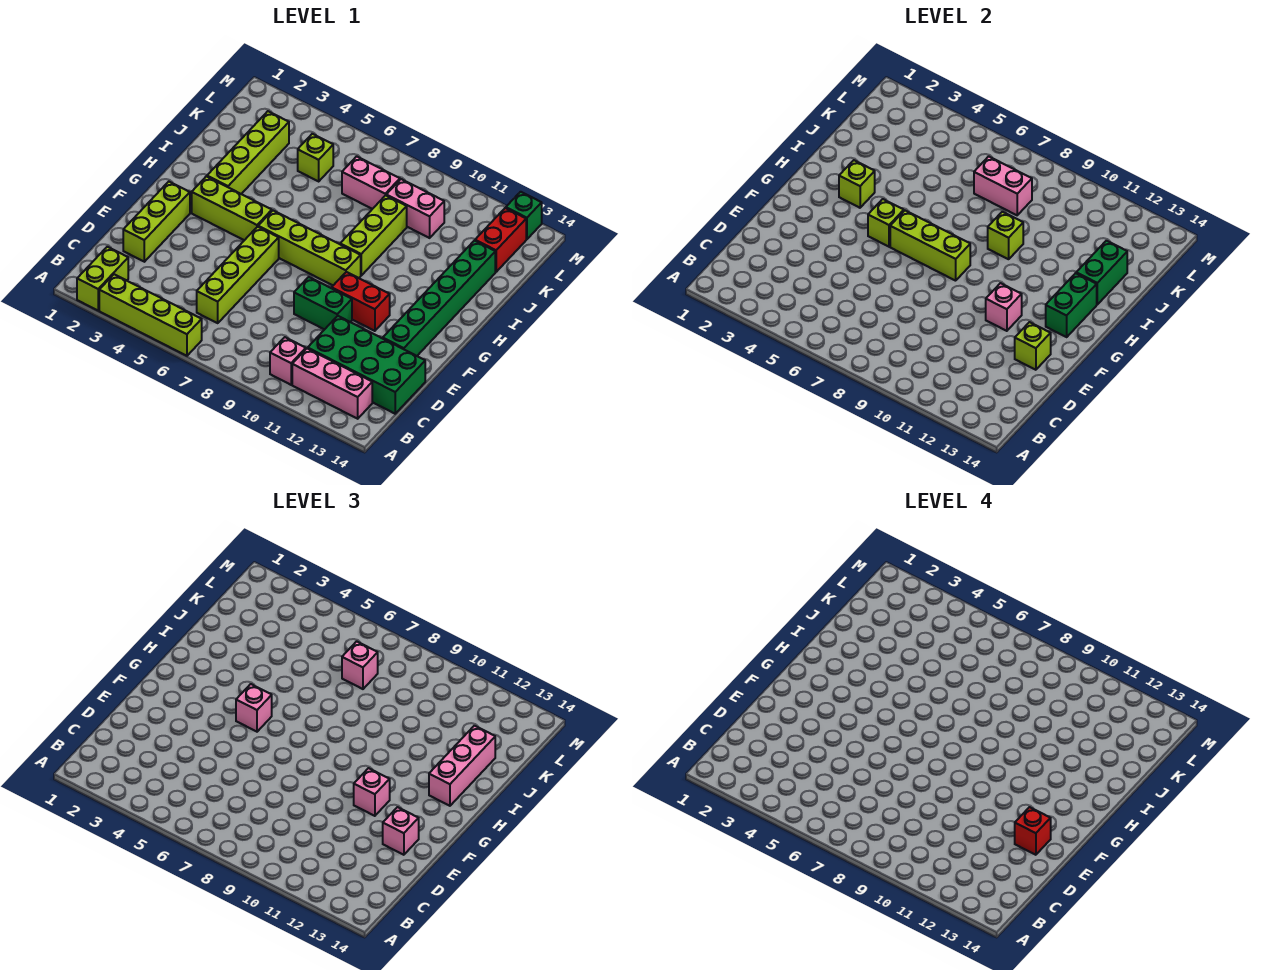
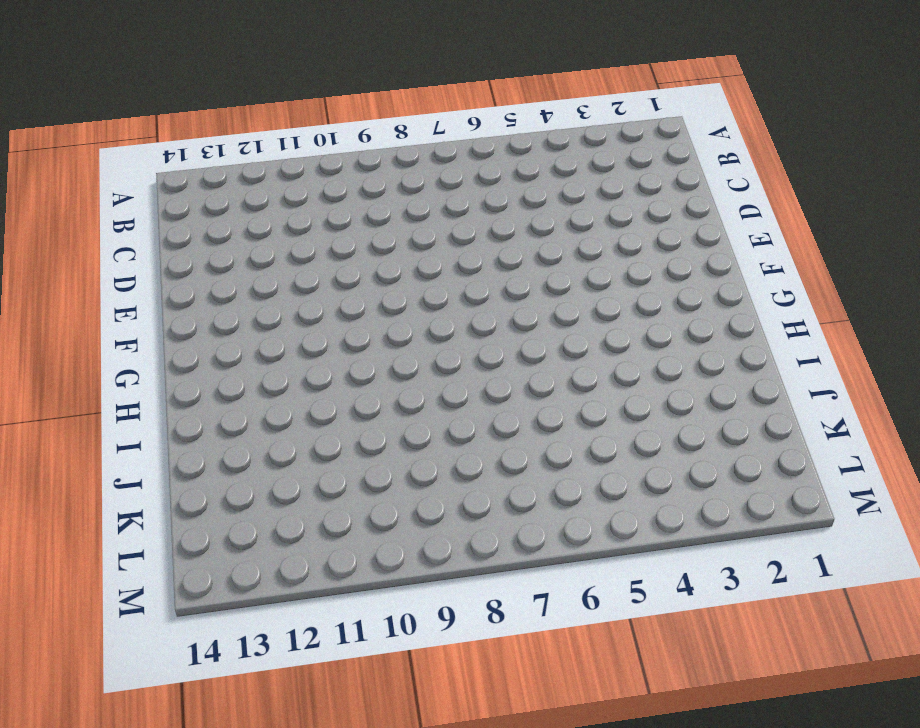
none -> lime brick A2:B2 level 1
none -> lime brick A3:A6 level 1
none -> pink brick B10 level 1
none -> pink brick B11:B13 level 1

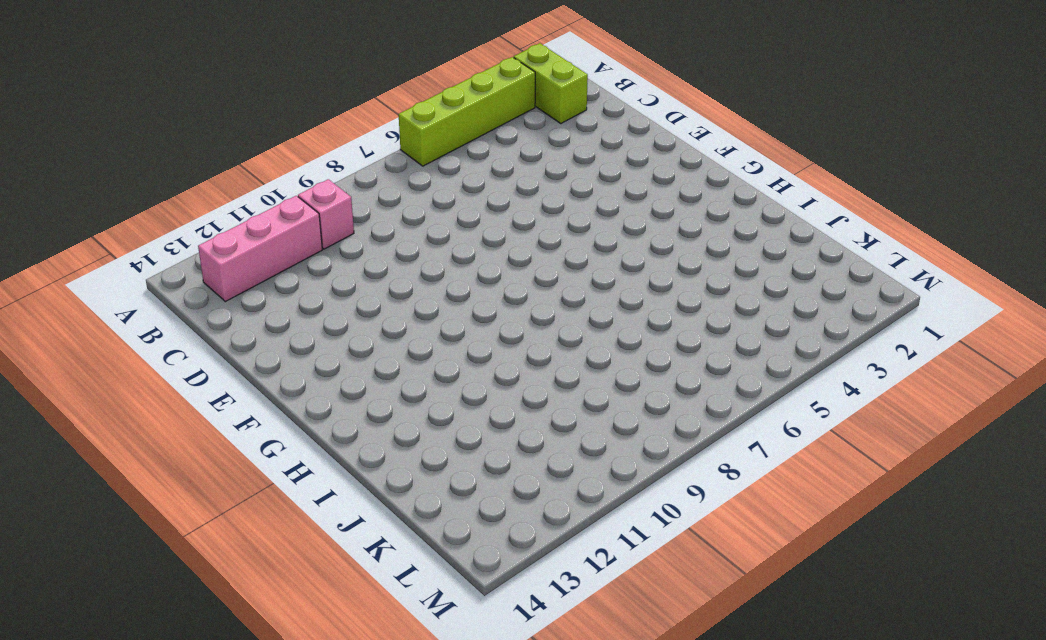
none -> lime brick C6:F6 level 1
none -> green brick C11:D14 level 1
none -> lime brick D2:F2 level 1
none -> green brick E9:E10 level 1

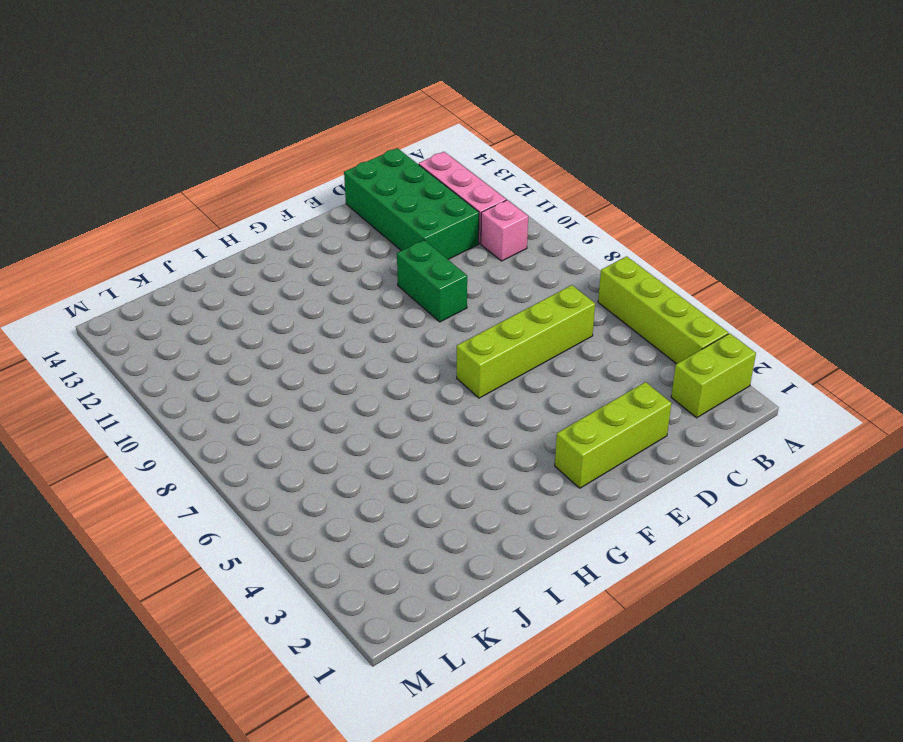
none -> green brick E13:J13 level 1
none -> red brick F10:F11 level 1
none -> lime brick G3:G5 level 1
none -> lime brick G6:G9 level 1

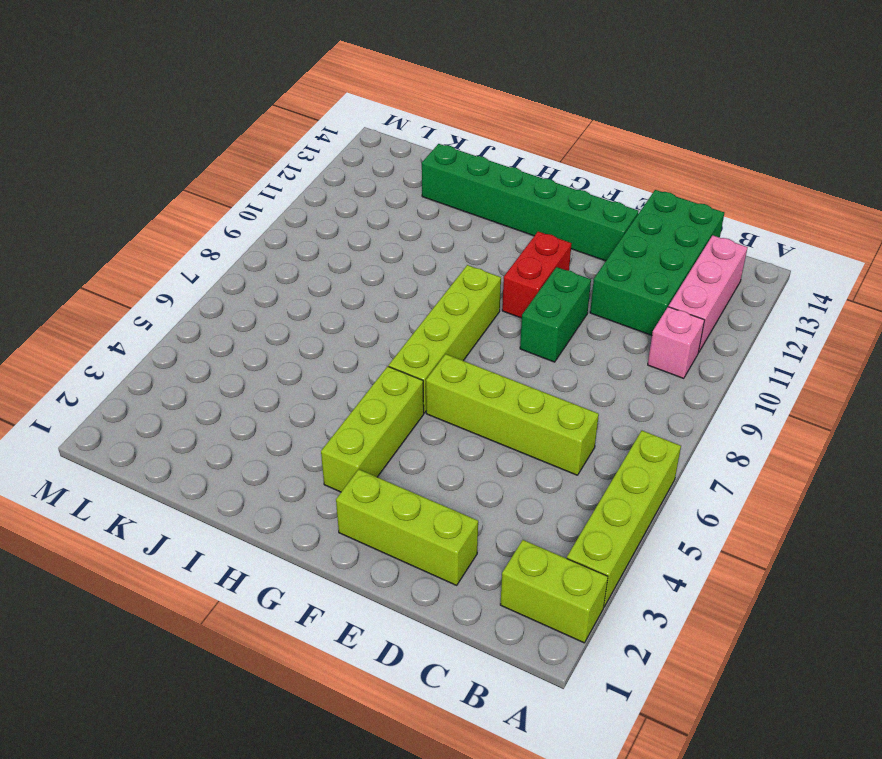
none -> lime brick H3:K3 level 1
none -> lime brick H9:J9 level 1
none -> lime brick K5 level 1
none -> pink brick K7:K8 level 1

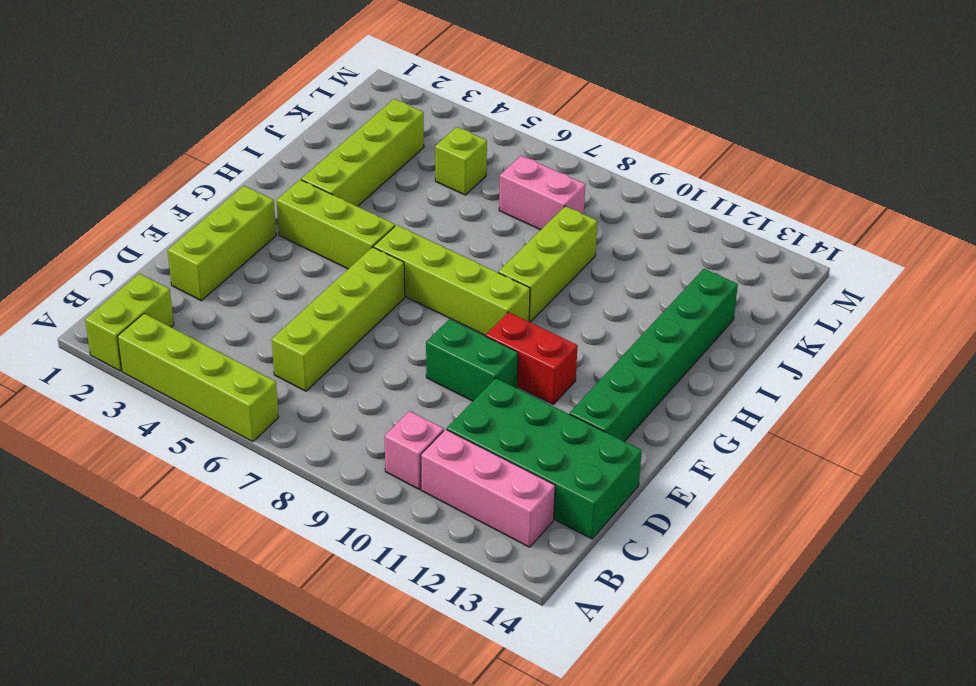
none -> pink brick K9:K10 level 1
none -> red brick K13:L13 level 1
none -> green brick M13 level 1
none -> lime brick E13 level 2

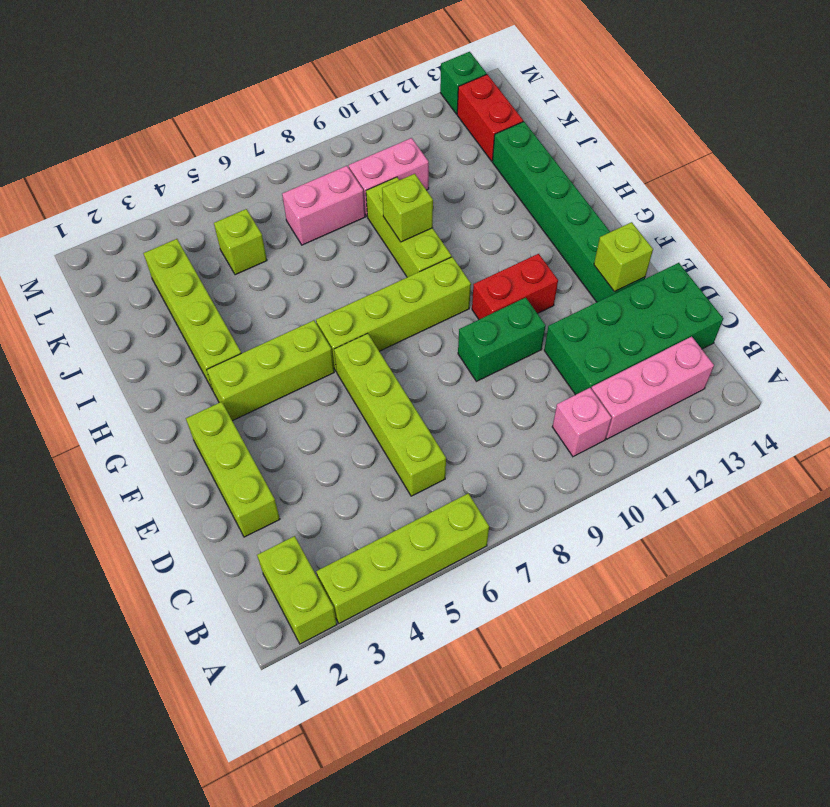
none -> pink brick F11 level 2
none -> lime brick G5 level 2
none -> lime brick G6:G8 level 2
none -> green brick G13:H13 level 2

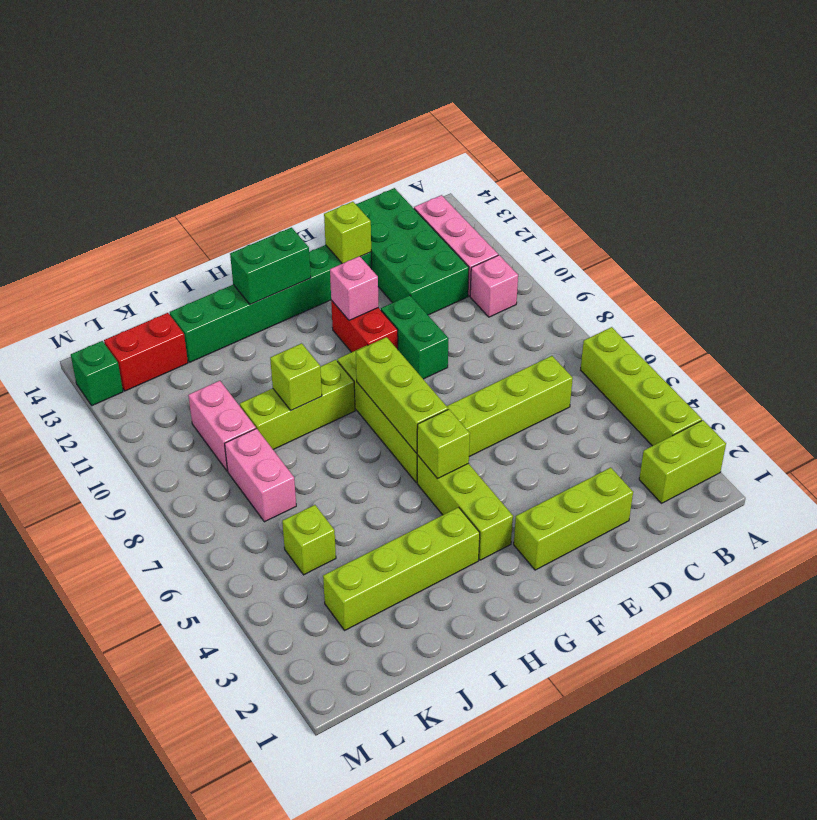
none -> lime brick H3 level 2
none -> green brick I13:J13 level 2
none -> pink brick K7:K8 level 2
none -> pink brick E13 level 3

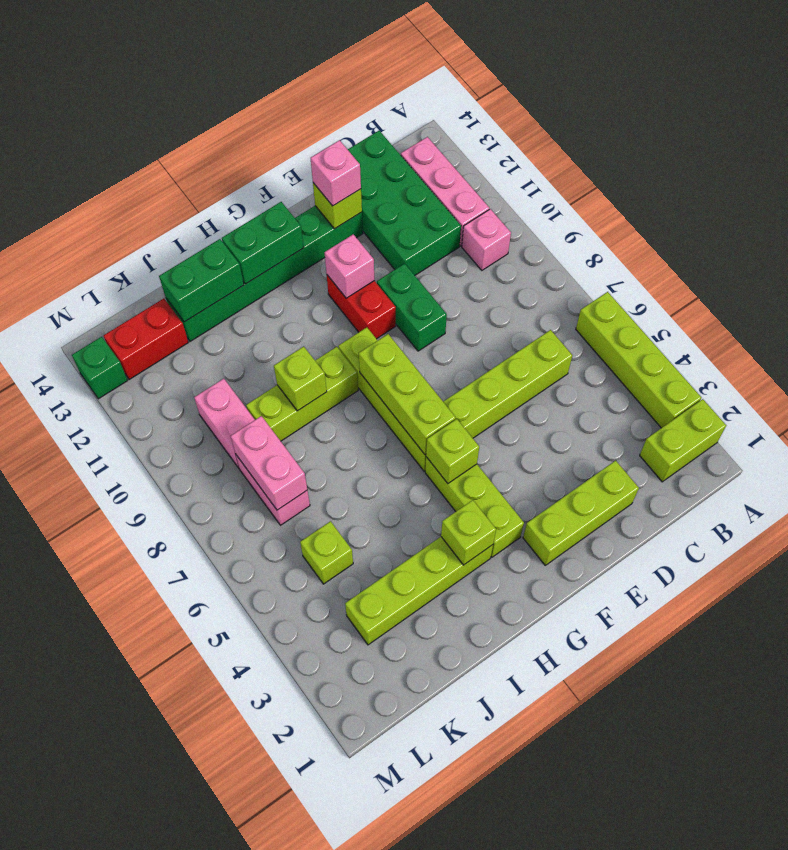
none -> pink brick F11 level 3
none -> pink brick G5 level 3
none -> pink brick H13:J13 level 3
none -> pink brick K7 level 3

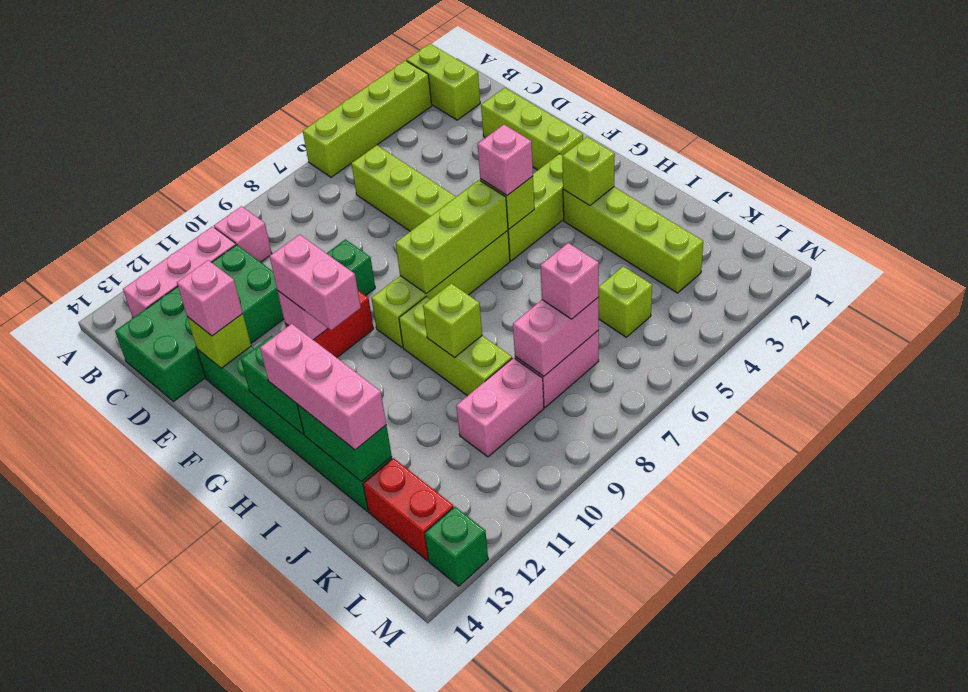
pink brick F11:G11 level 3 -> pink brick F11 level 3
none -> red brick E13 level 4

